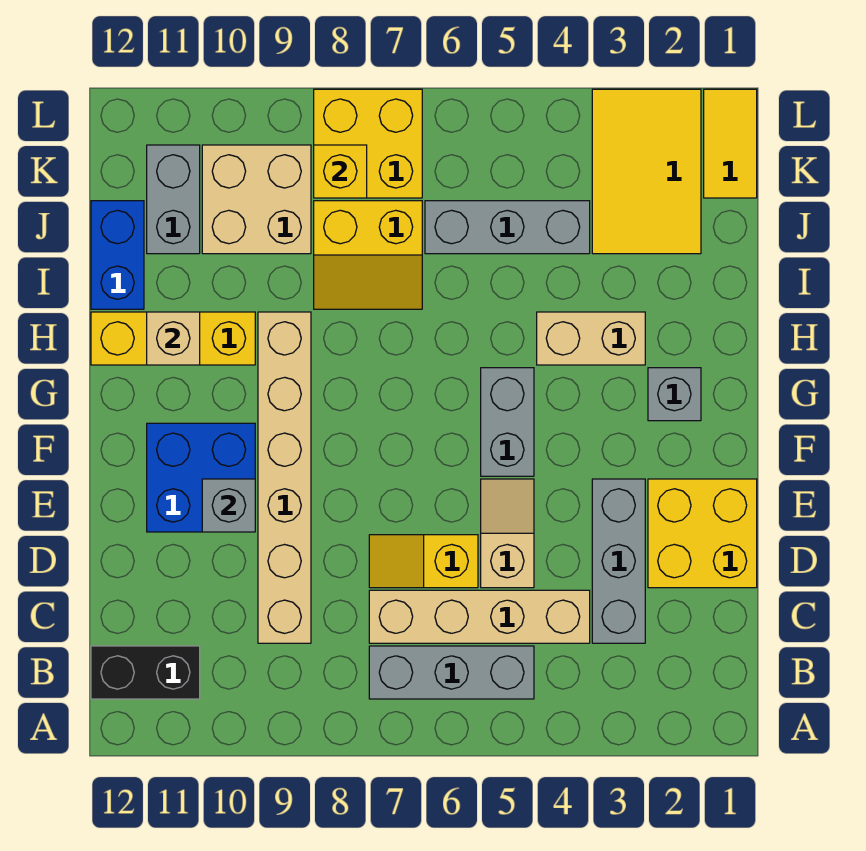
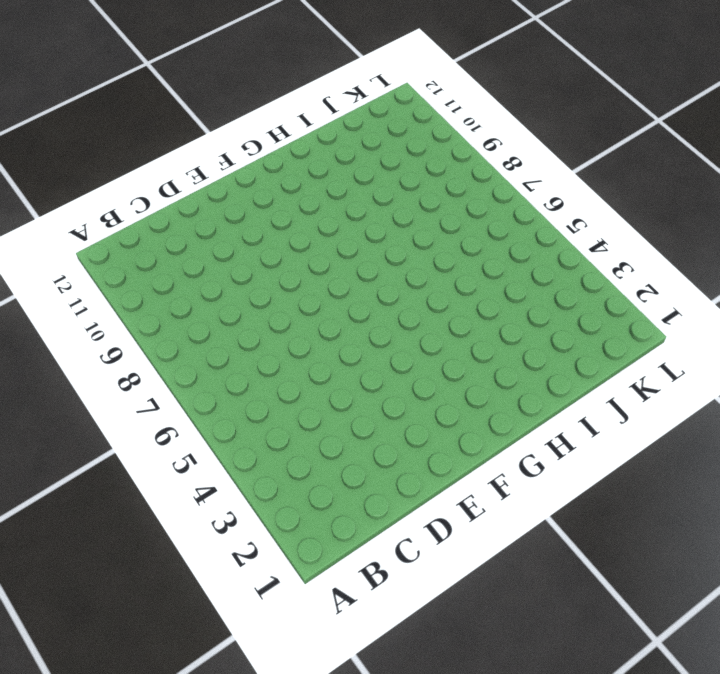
none -> grey brick B5:B7 level 1
none -> black brick B11:B12 level 1
none -> grey brick C3:E3 level 1

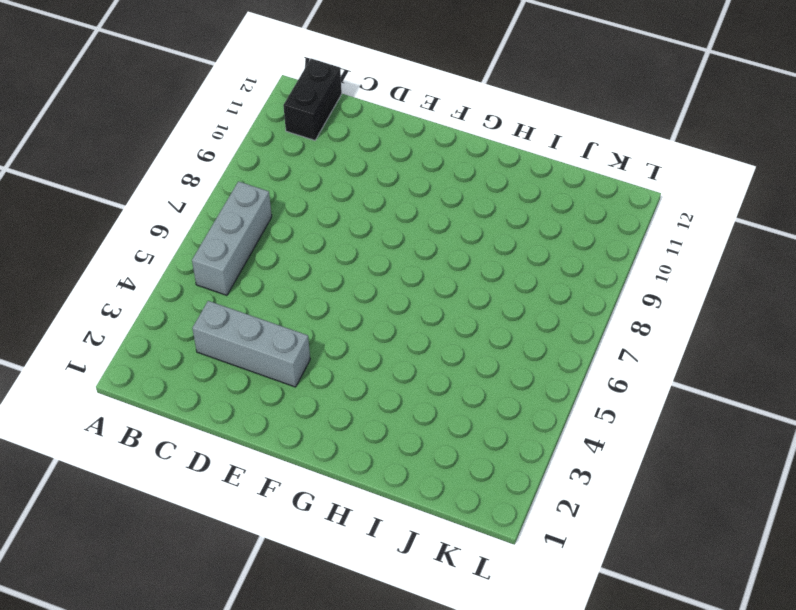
none -> tan brick C4:C7 level 1
none -> tan brick C9:H9 level 1
none -> yellow brick D1:E2 level 1

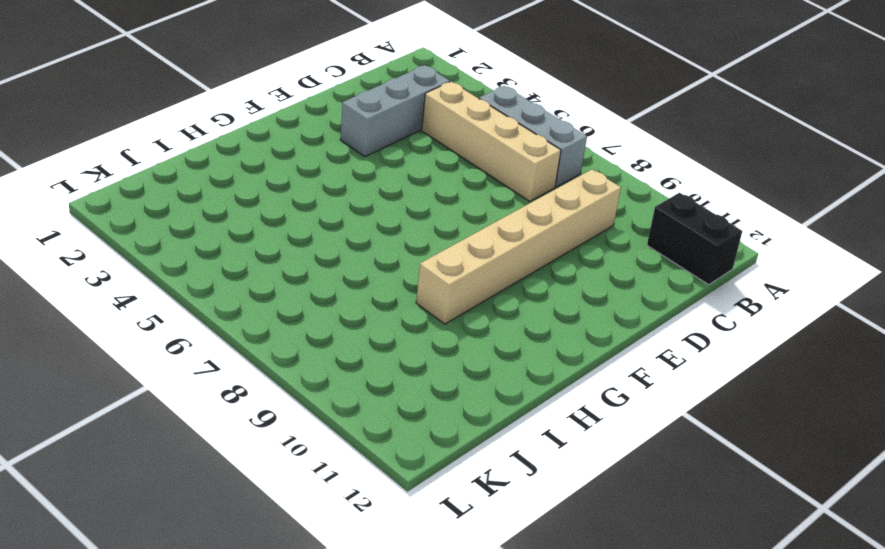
none -> yellow brick D1:E2 level 1
none -> tan slope D5:E5 level 1 top D
none -> yellow slope D6:D7 level 1 top 6

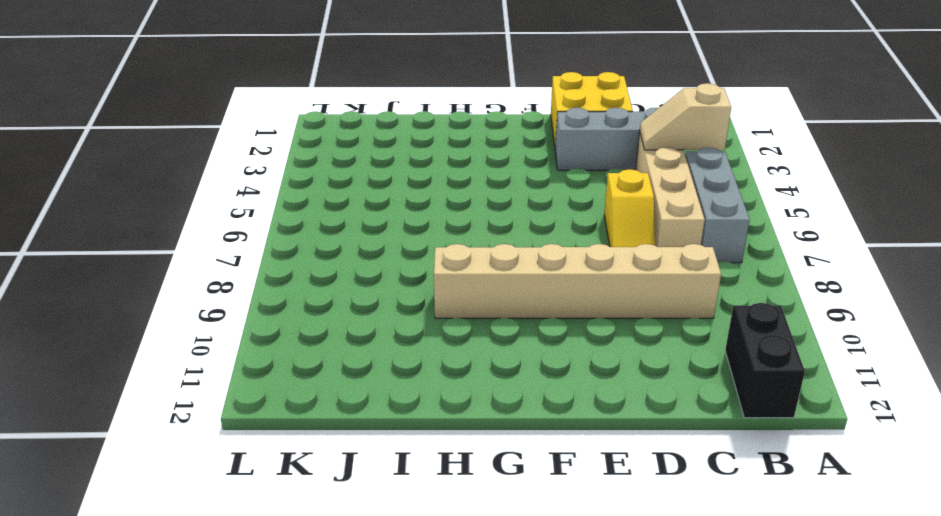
tan slope B4:C4 level 2 top B -> tan slope D5:E5 level 1 top D
none -> blue brick E10:F11 level 1
none -> grey brick F5:G5 level 1
none -> grey brick G2 level 1

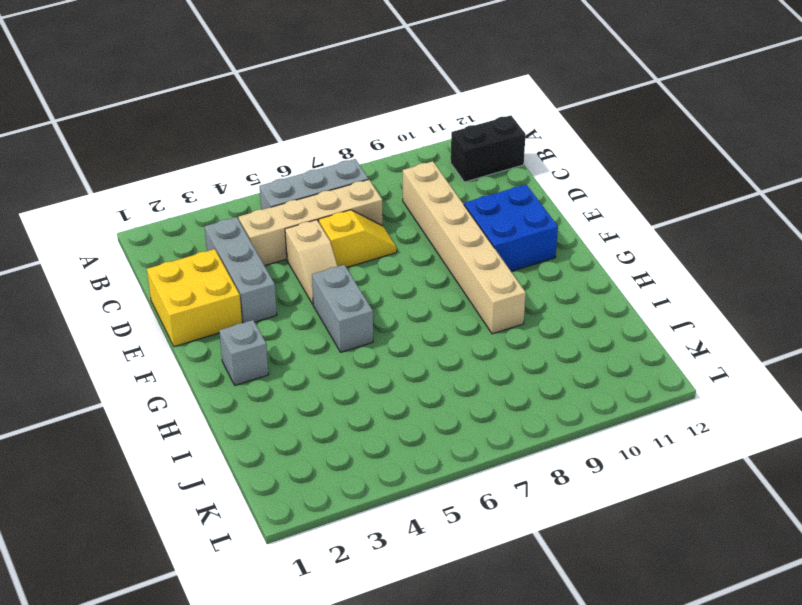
none -> tan brick H3:H4 level 1
none -> yellow brick H10:H12 level 1
none -> yellow slope I7:J8 level 1 top J

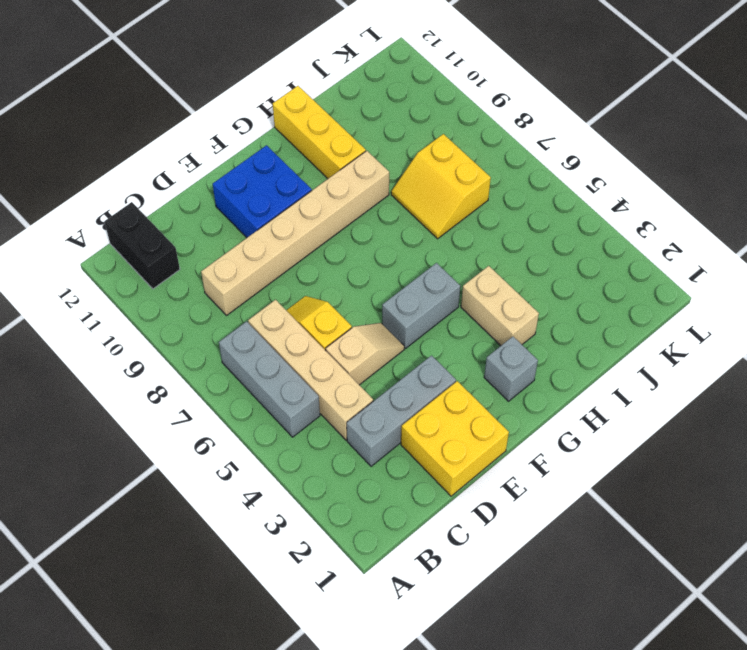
none -> blue brick I12:J12 level 1
none -> yellow tile J2:L3 level 1
none -> grey brick J4:J6 level 1

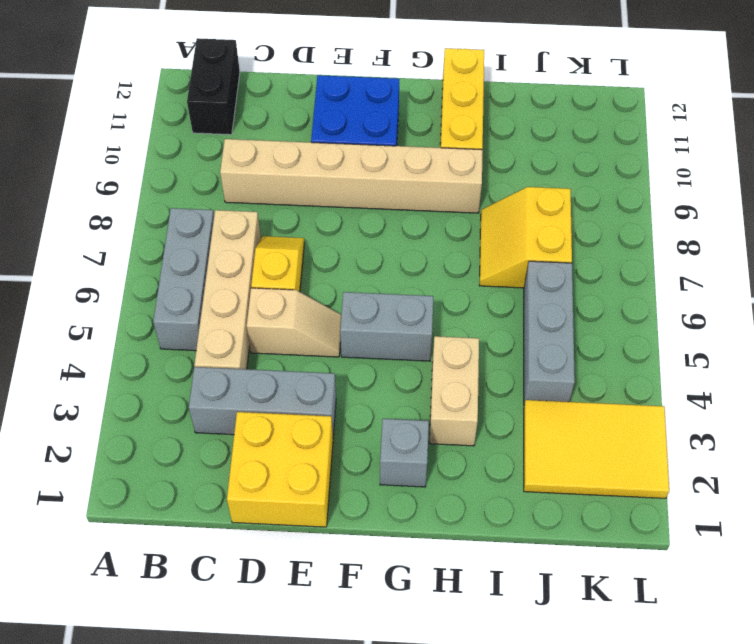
none -> blue brick I12:J12 level 1
none -> tan brick J9:K10 level 1
none -> grey brick J11:K11 level 1

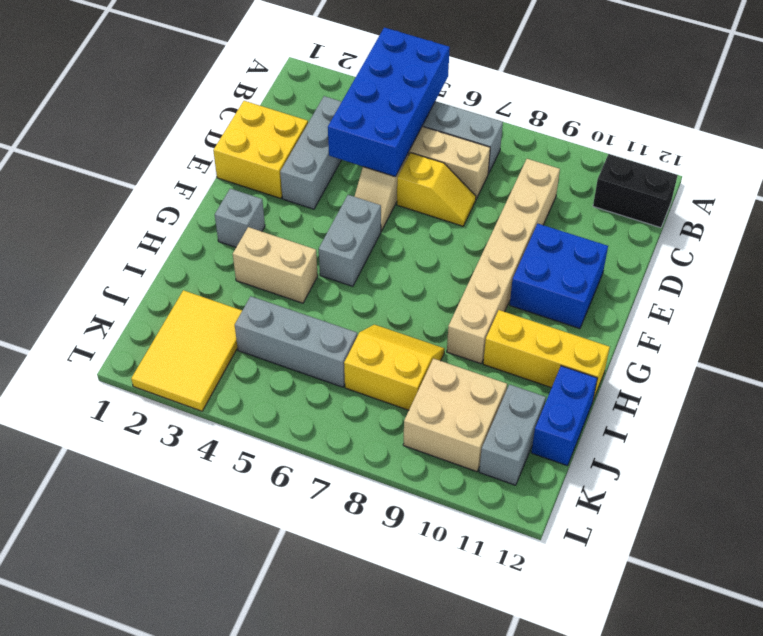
blue brick A4:D5 level 2 -> none
none -> yellow tile K1:L1 level 1
none -> yellow brick K7:L8 level 1
none -> grey brick E10 level 2

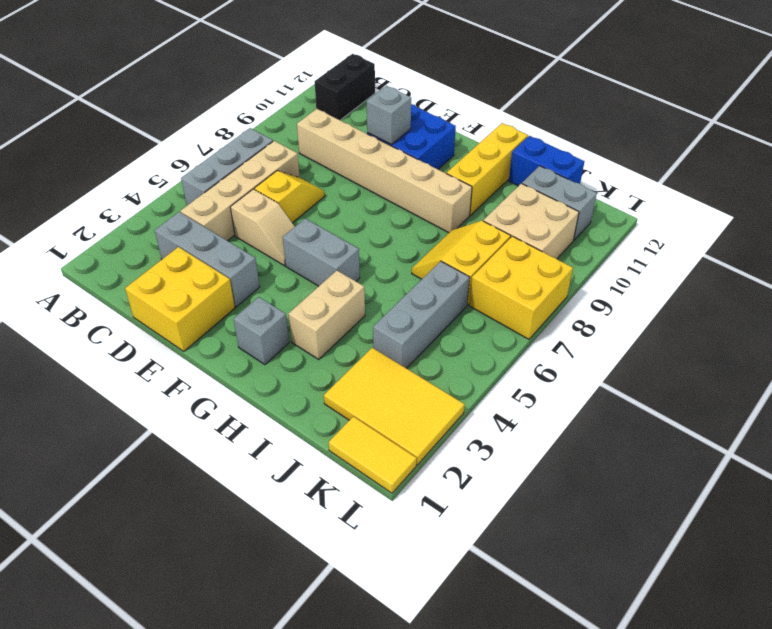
none -> tan brick H11 level 2
none -> yellow brick K8 level 2

